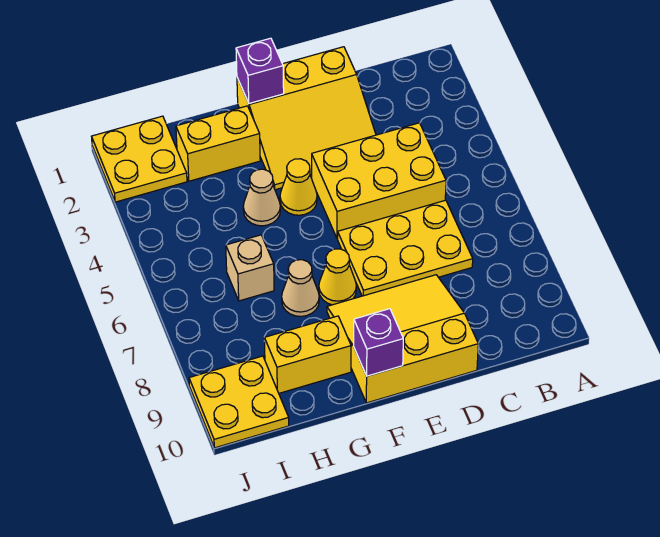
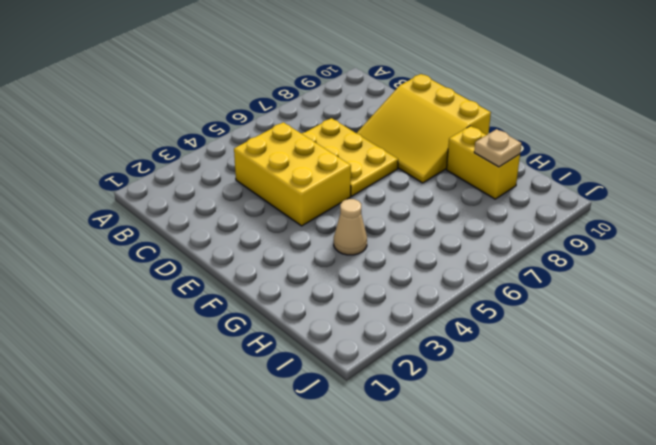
tan plate H9 level 2 -> none
none -> yellow slope D1:F3 level 1 top 1
none -> yellow cone F4 level 1
none -> yellow cone F7 level 1

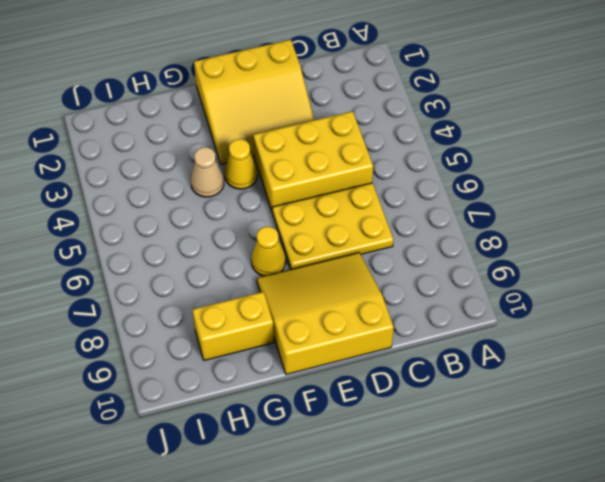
none -> yellow brick G2:H2 level 1
none -> tan cone G7 level 1
none -> tan brick H6 level 1

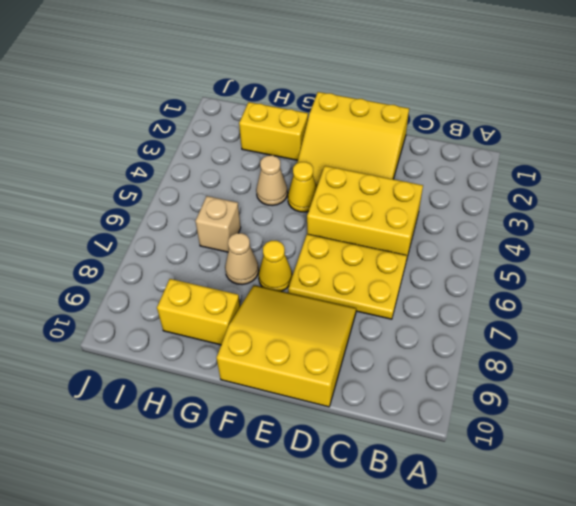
none -> yellow plate I1:J2 level 1
none -> yellow plate I9:J10 level 1
none -> purple brick F1 level 2

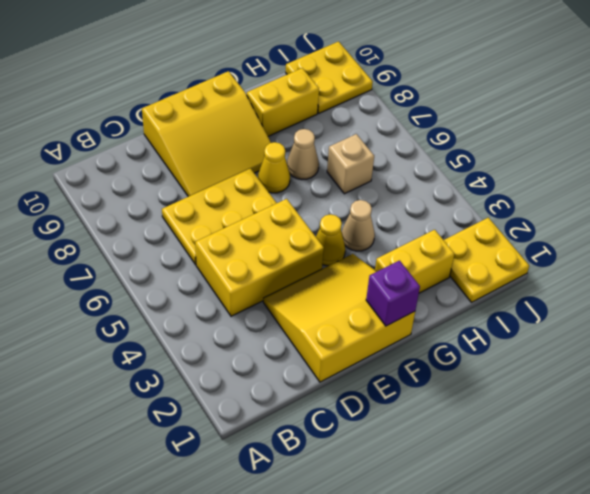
none -> purple brick F10 level 2

